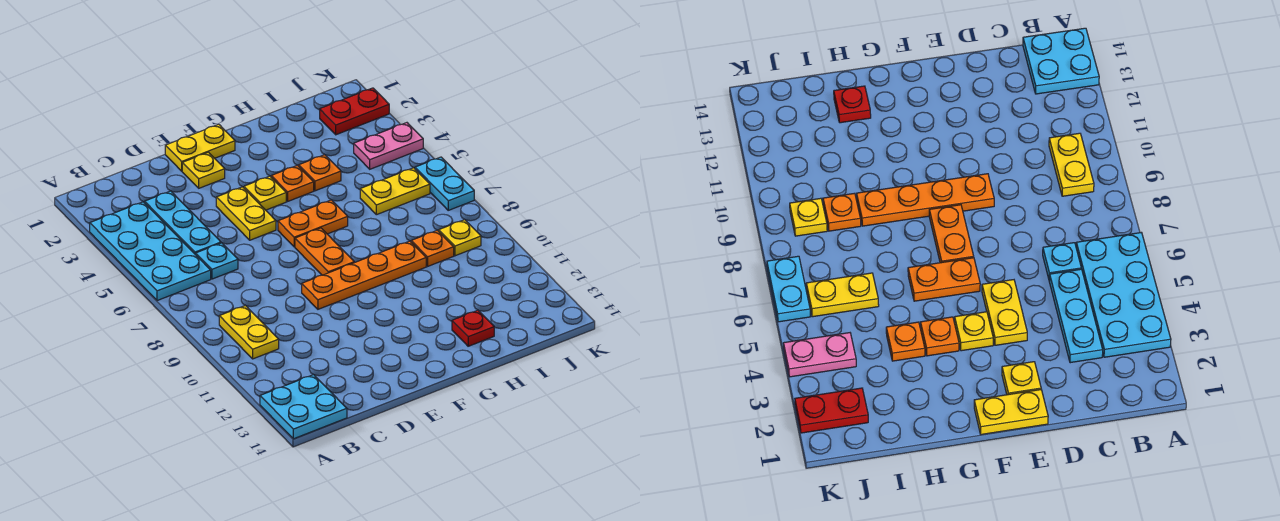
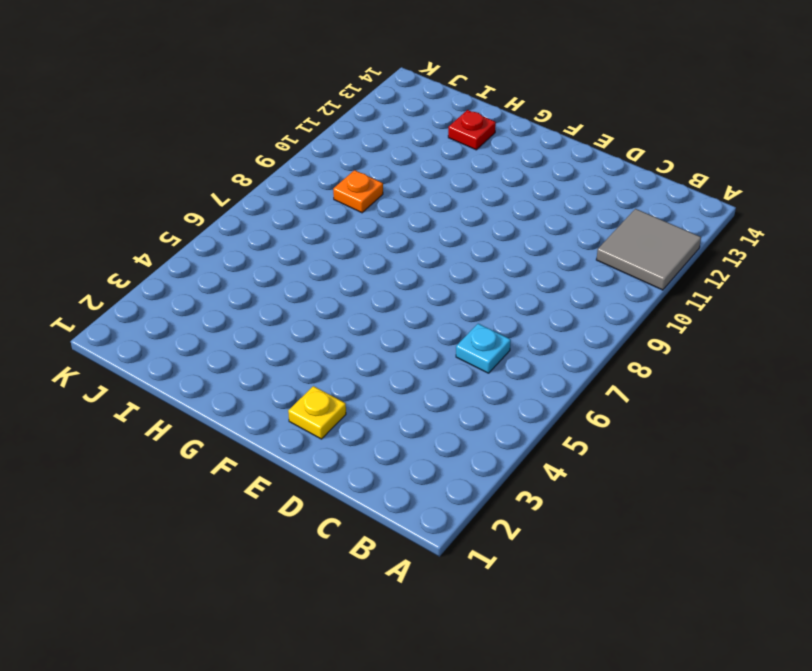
grey tile A11:B12 level 1 -> none
none -> cyan plate A3:B6 level 1
none -> cyan plate A13:B14 level 1
none -> yellow plate B9:B10 level 1

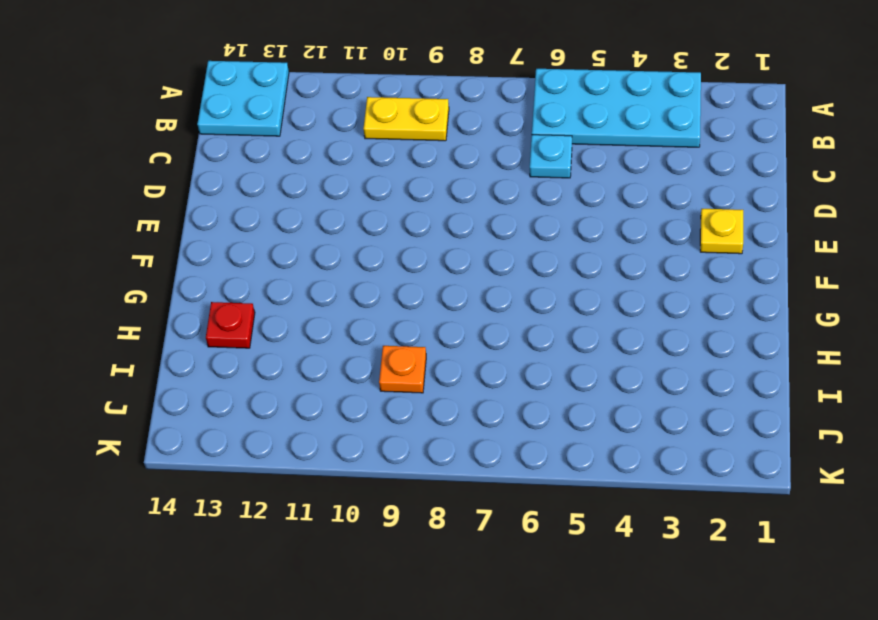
none -> cyan plate C3:C5 level 1
none -> yellow plate E1:F1 level 1
none -> yellow plate E4:E5 level 1

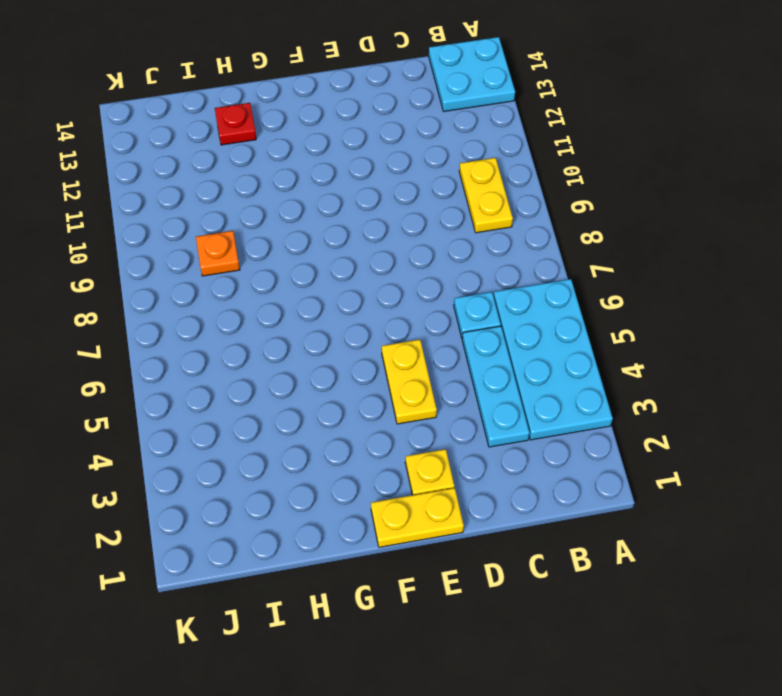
none -> orange plate E9:H9 level 1
none -> yellow plate F4 level 1
none -> orange plate F6:G6 level 1

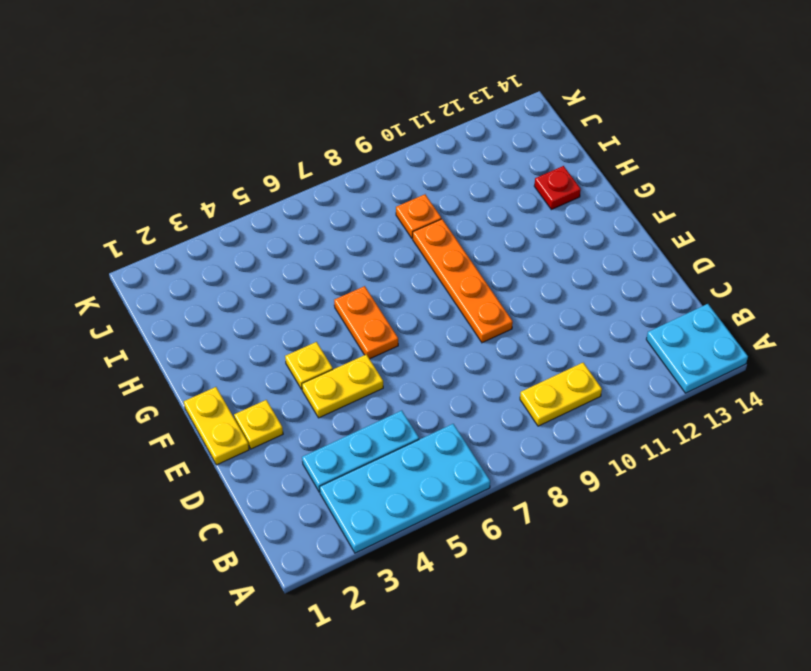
none -> cyan plate C6 level 1
none -> orange plate F7:F8 level 1
none -> orange plate G4 level 1

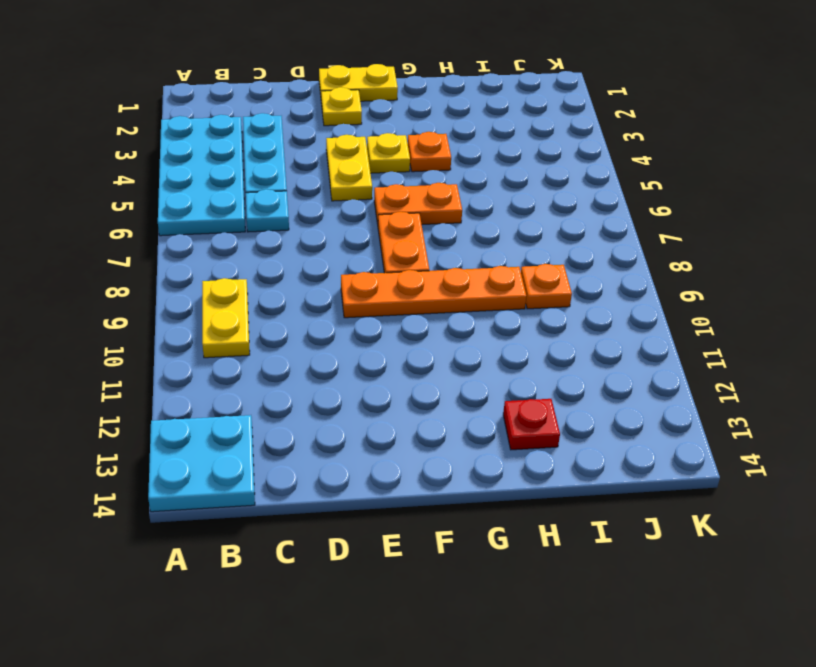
none -> orange plate H4 level 1
none -> yellow plate I6:J6 level 1
none -> red plate J2:K2 level 1

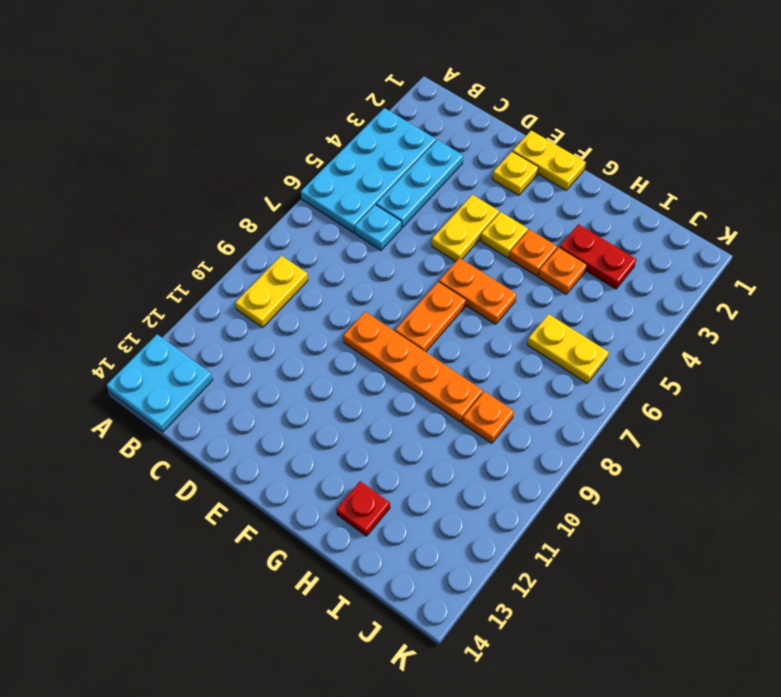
red plate H3:I3 level 1 -> red plate J2:K2 level 1
none -> pink plate J4:K4 level 1
none -> yellow plate J9 level 1
none -> cyan plate K6:K7 level 1

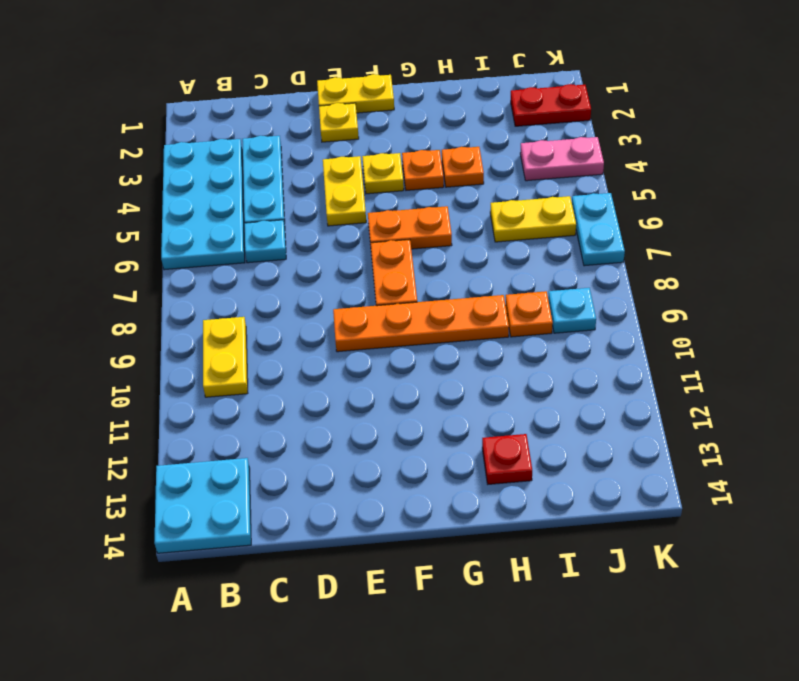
cyan plate J9 level 1 -> yellow plate J9 level 1

